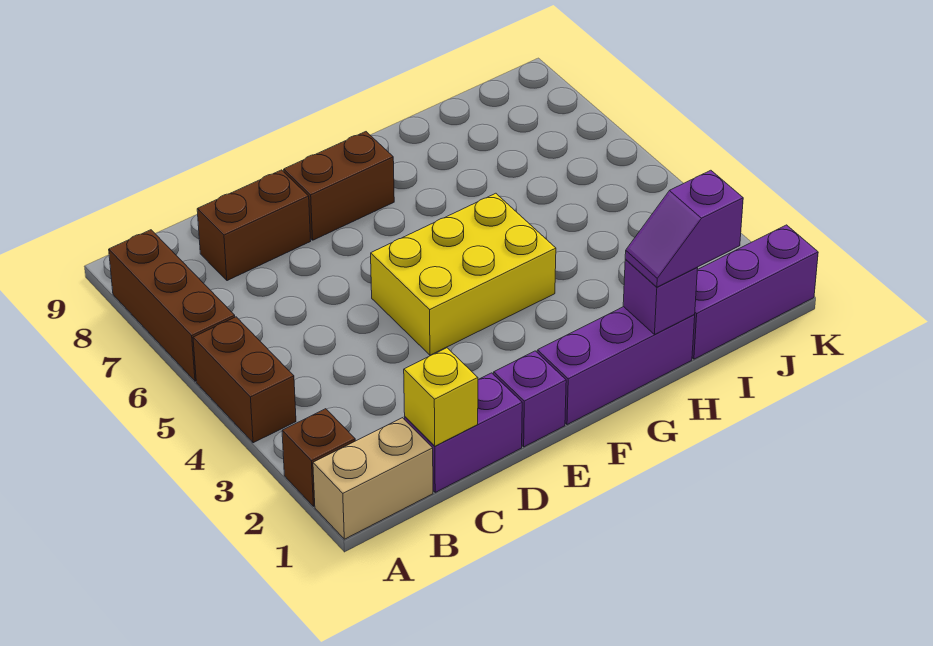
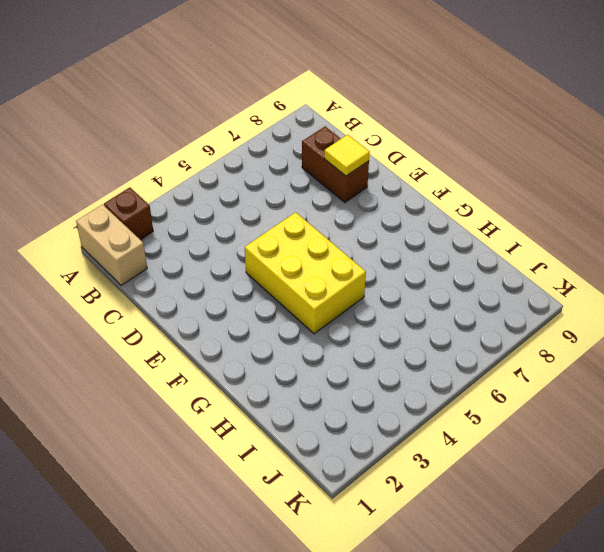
yellow tile D8 level 2 -> none
none -> brown brick A4:A5 level 1
none -> brown brick A6:A8 level 1
none -> purple brick C1:D1 level 1

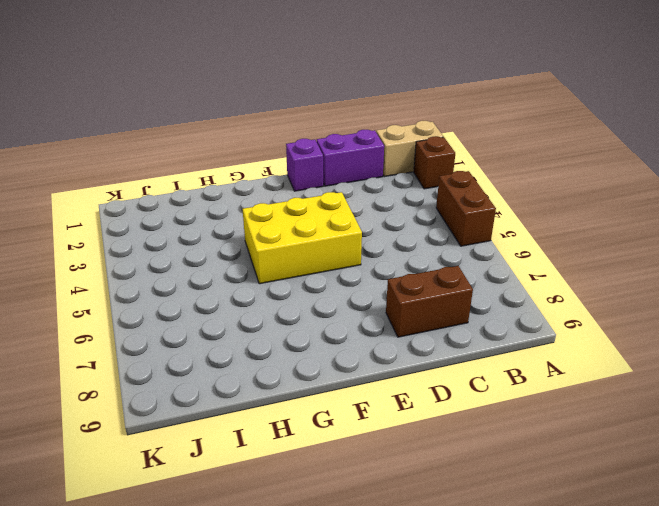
none -> brown brick A6:A8 level 1
none -> brown brick E8:F8 level 1
none -> purple brick F1:H1 level 1

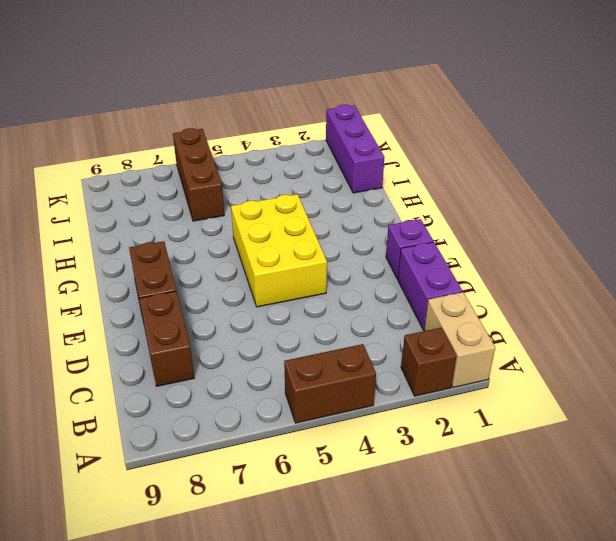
brown brick I6:K6 level 1 -> brown brick A6:A8 level 1
none -> purple brick F1:H1 level 1
none -> yellow brick C1 level 2
none -> purple brick H1 level 2

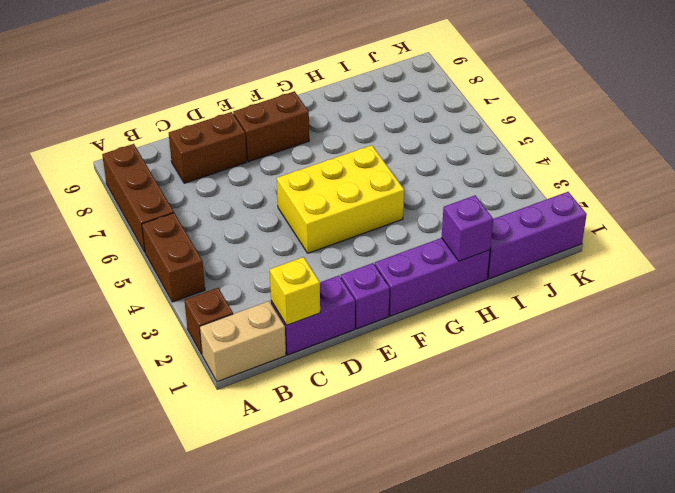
none -> purple slope H1:I1 level 3 top I

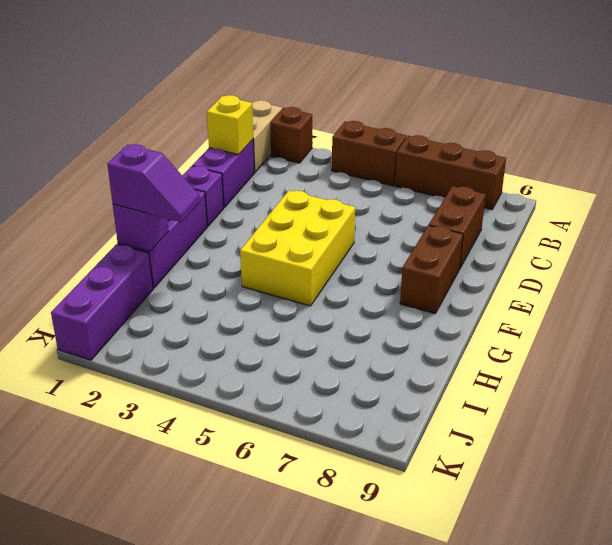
purple slope H1:H2 level 3 top 1 -> purple slope H1:I1 level 3 top I

